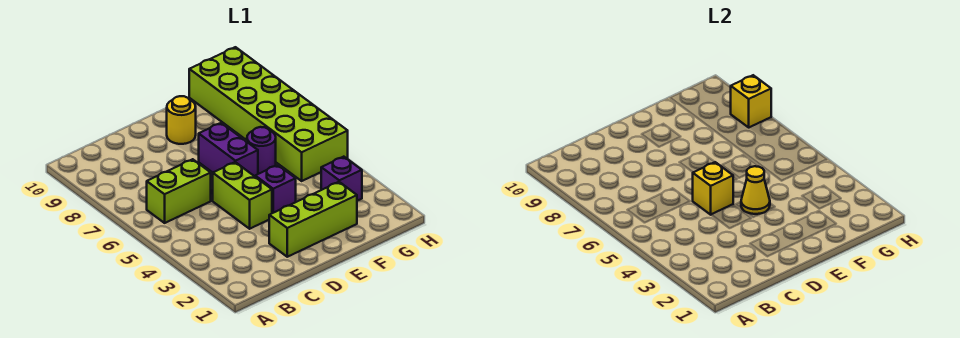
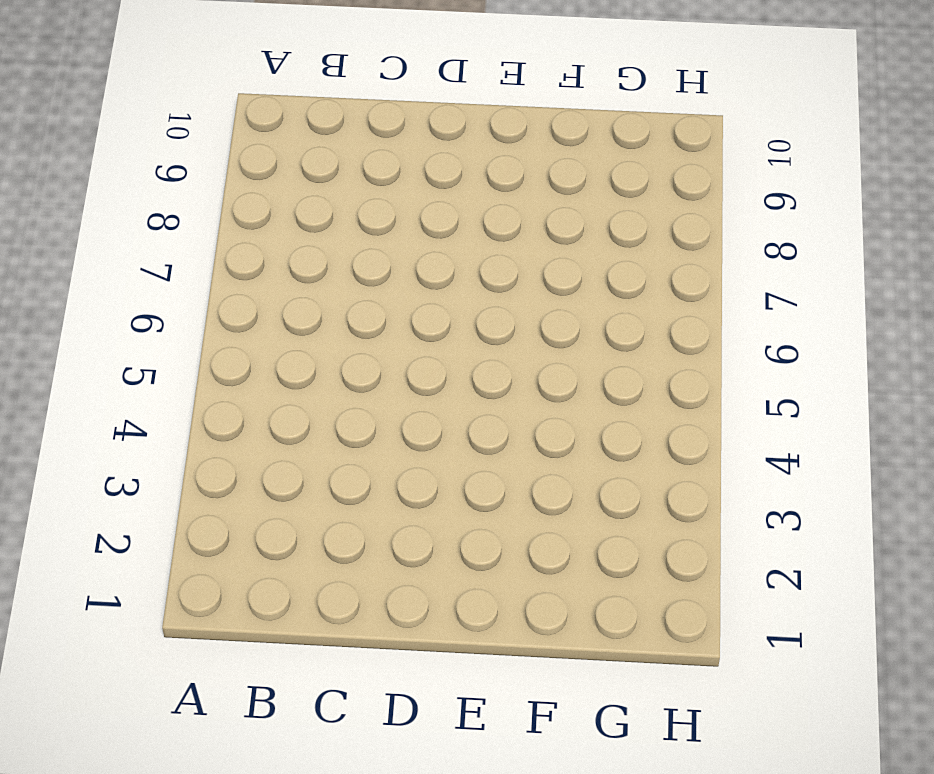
none -> lime brick B6:C6 level 1
none -> lime brick D2:F2 level 1
none -> lime brick D4:D5 level 1

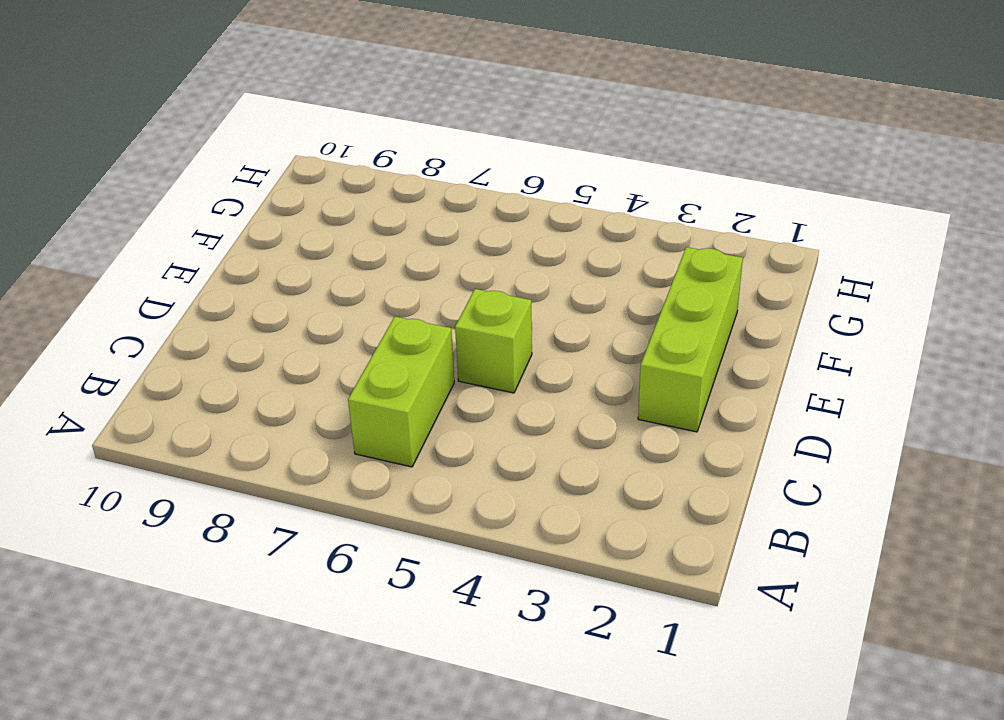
lime brick D5 level 1 -> lime brick D4:D5 level 1
none -> purple brick E4 level 1
none -> purple brick E6:E7 level 1
none -> yellow round brick E9 level 1

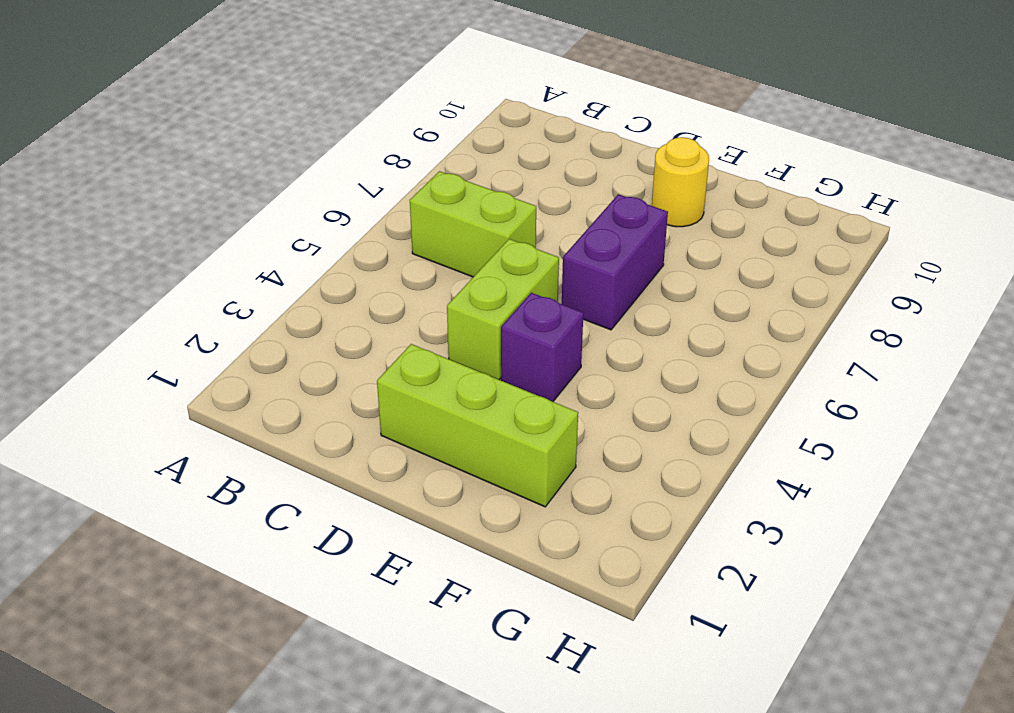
none -> purple round brick F6 level 1
none -> purple brick G3 level 1
none -> lime brick G5:H10 level 1

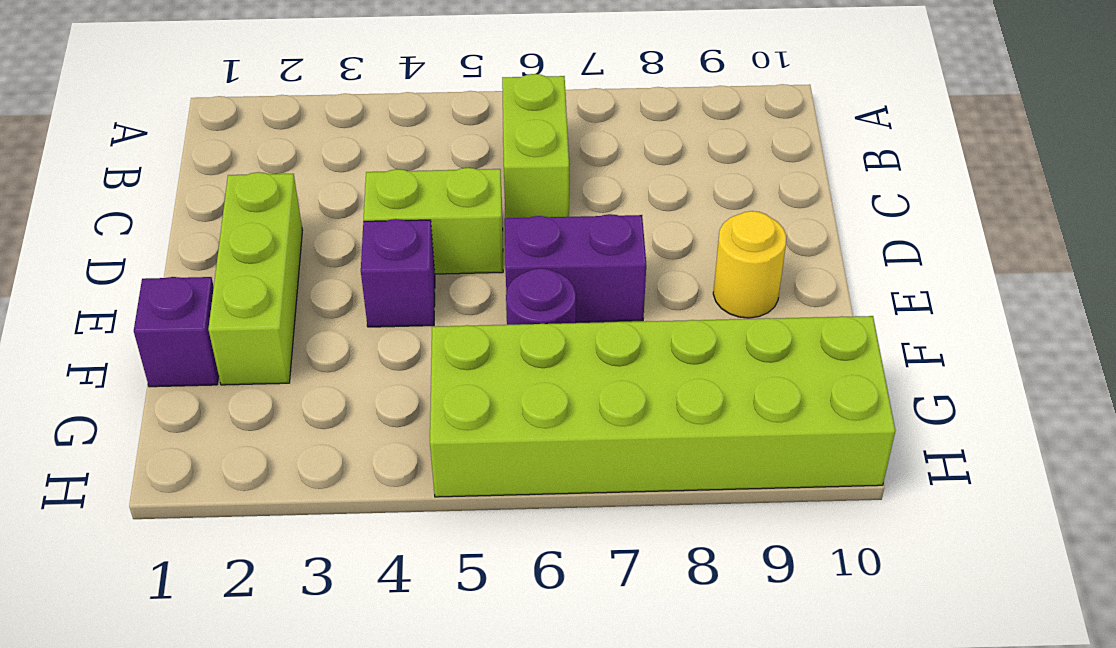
purple brick F1 level 1 -> purple brick G3 level 1
none -> yellow brick D5 level 2
none -> yellow cone E4 level 2
none -> yellow brick H8 level 2

